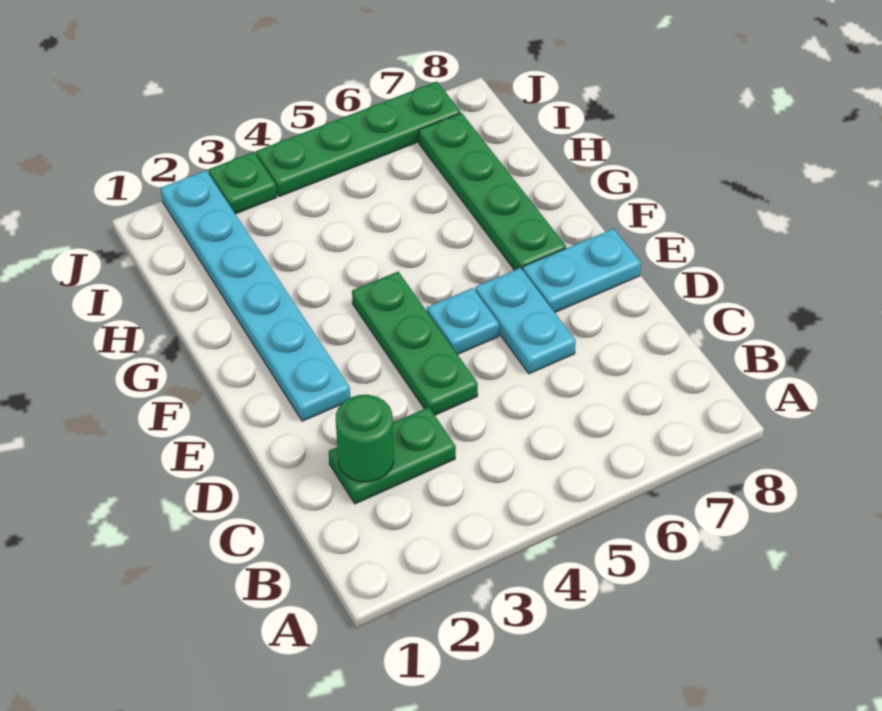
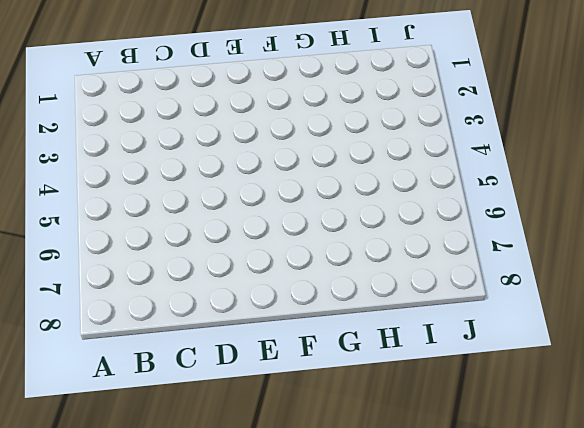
none -> green plate C2:C3 level 1
none -> green plate D4:F4 level 1

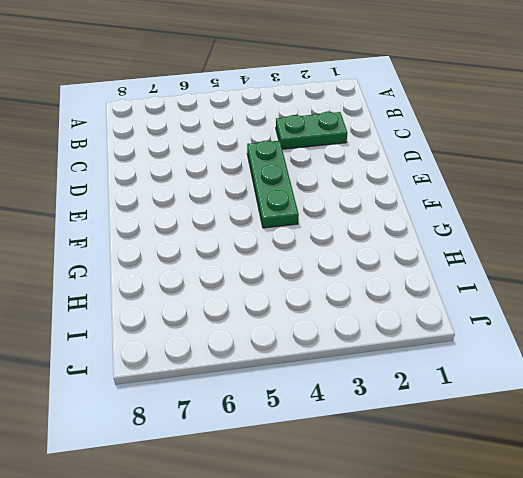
none -> cyan plate D6:E6 level 1
none -> cyan plate E2:J2 level 1

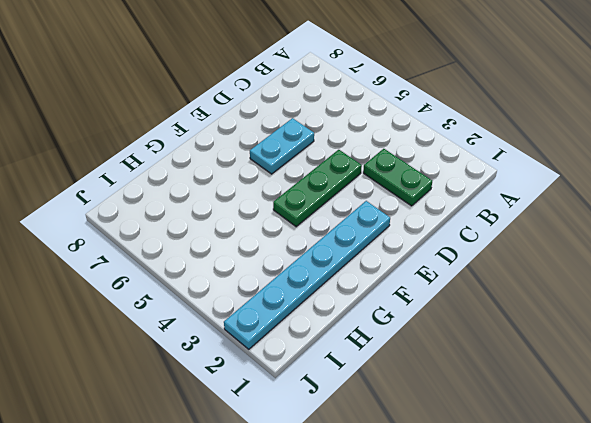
none -> cyan plate E5 level 1
none -> cyan plate E7:E8 level 1

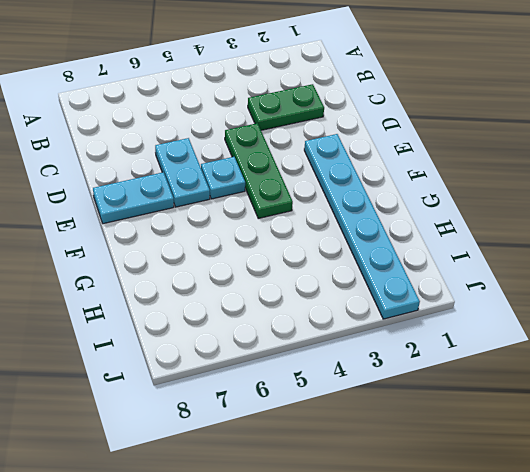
none -> green plate F7:I7 level 1
none -> green plate J3 level 1

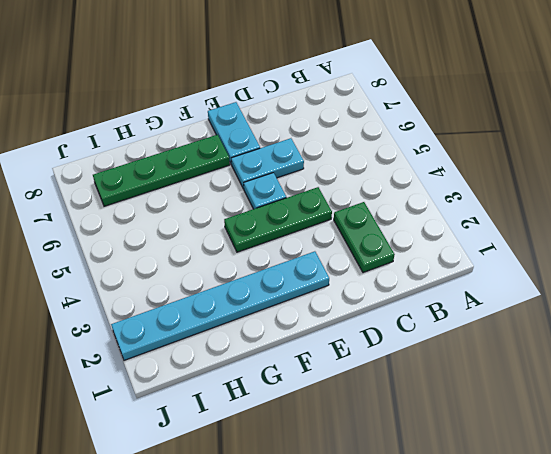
none -> green plate J3 level 1
none -> green plate J4:J7 level 1

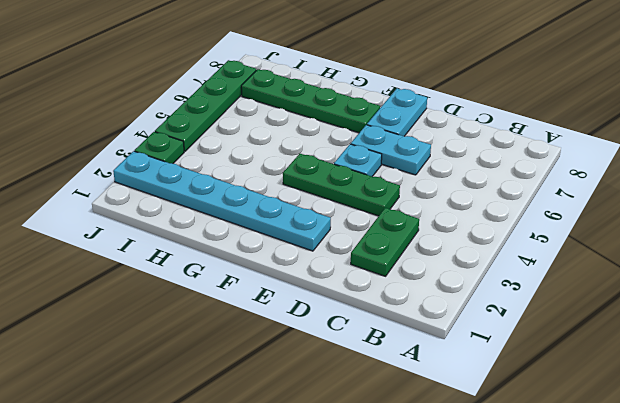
none -> green round brick C2 level 2

